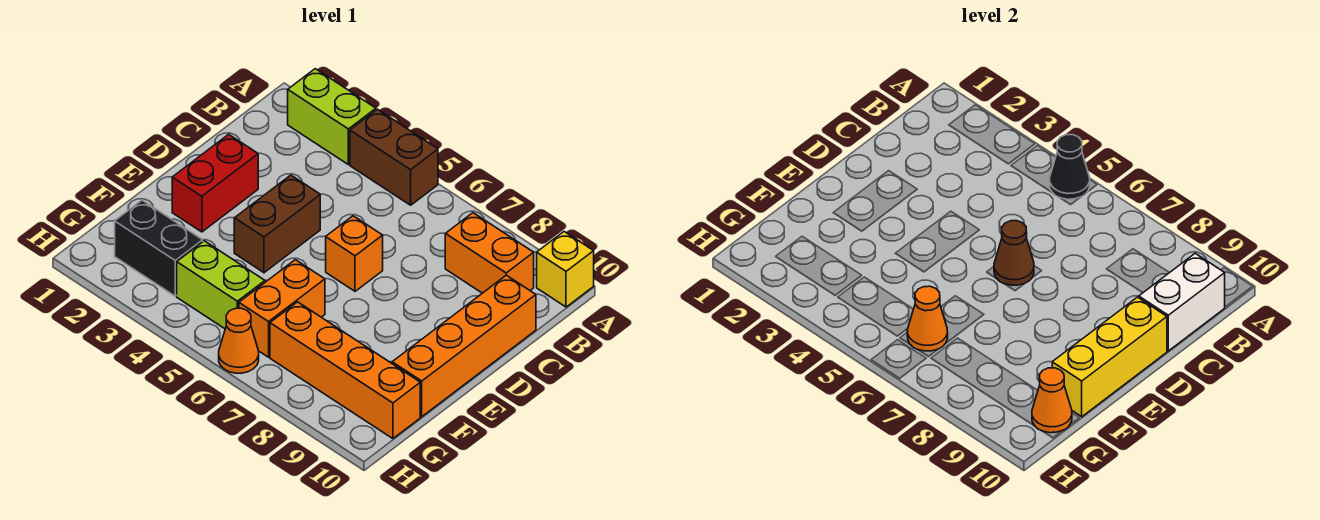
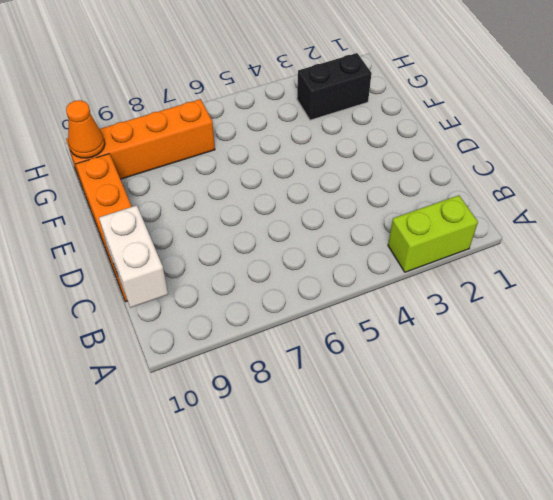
none -> brown brick A4:A5 level 1
none -> yellow brick A10 level 1
none -> orange brick B8:B9 level 1

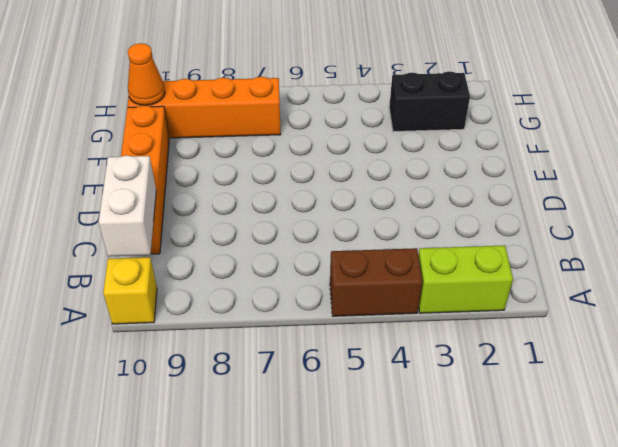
none -> orange brick B8:B9 level 1
none -> red brick D2:E2 level 1
none -> brown brick D4:E4 level 1

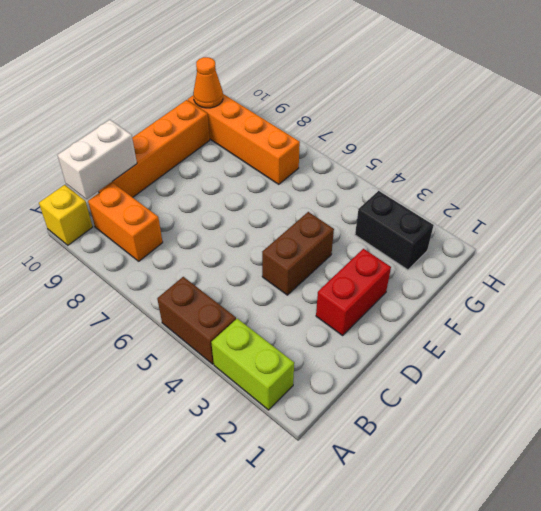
none -> orange brick D6 level 1
none -> orange brick F6:G6 level 1
none -> lime brick G4:G5 level 1

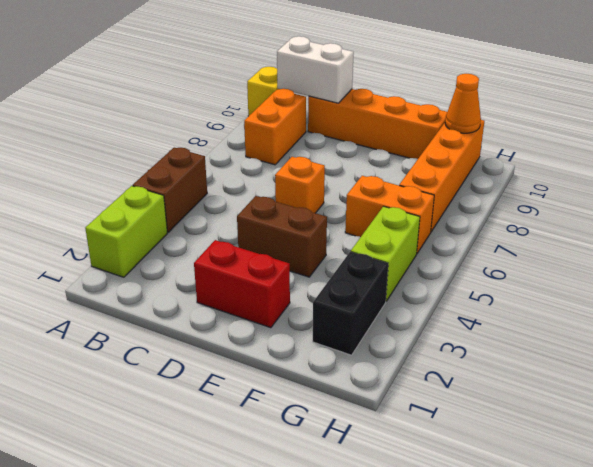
none -> orange cone H6 level 1
none -> black cone A5 level 2
none -> brown cone D6 level 2

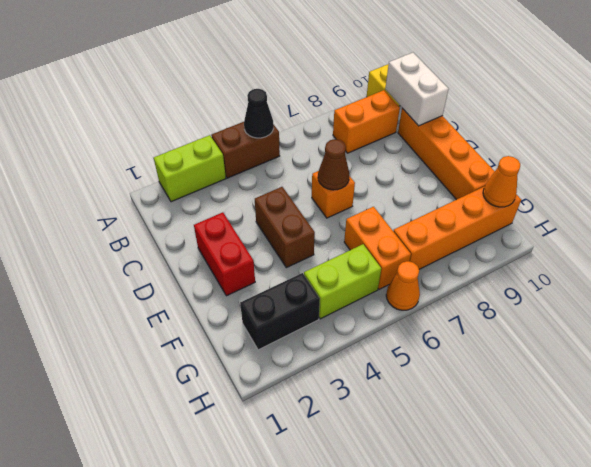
none -> yellow brick D10:F10 level 2
none -> orange cone G6 level 2

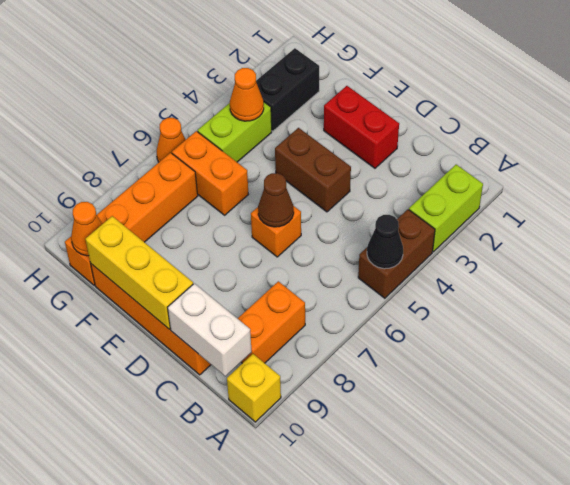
orange cone G4 level 2 -> orange cone G6 level 2

